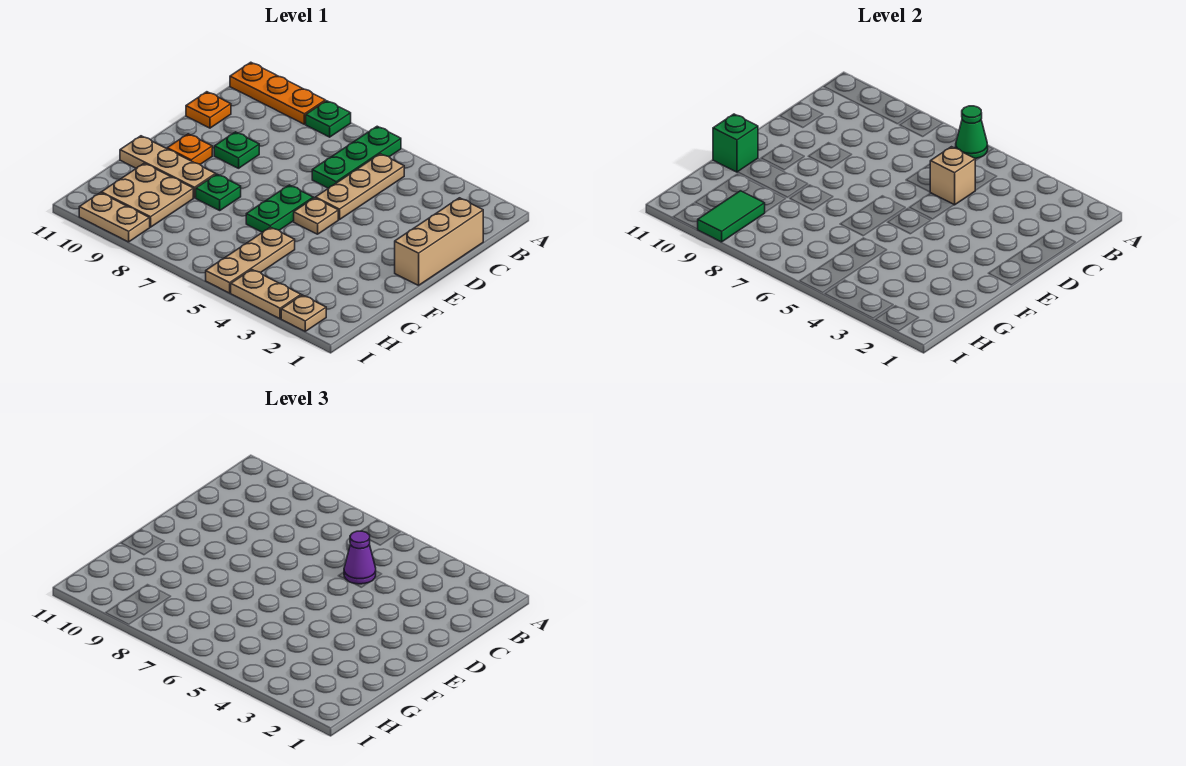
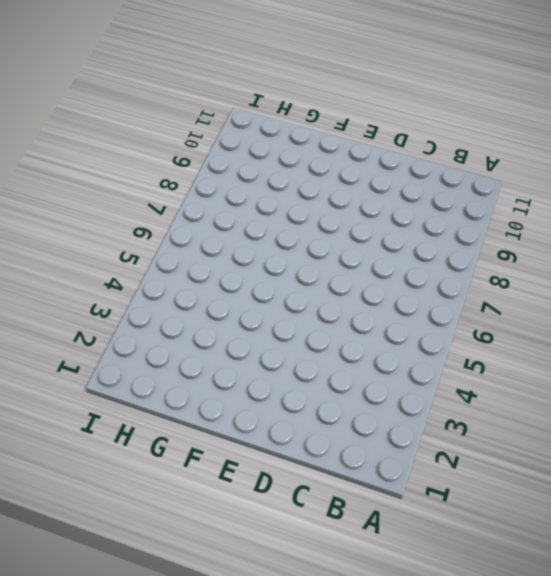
none -> green plate A6:C6 level 1
none -> green plate A8 level 1
none -> orange plate A9:A11 level 1

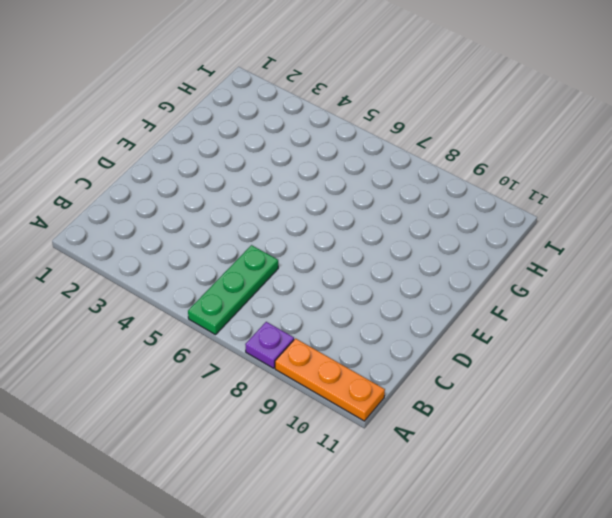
purple plate A8 level 1 -> green plate A8 level 1
none -> tan plate B5:D5 level 1
none -> tan brick C1:E1 level 1
none -> orange plate C11 level 1

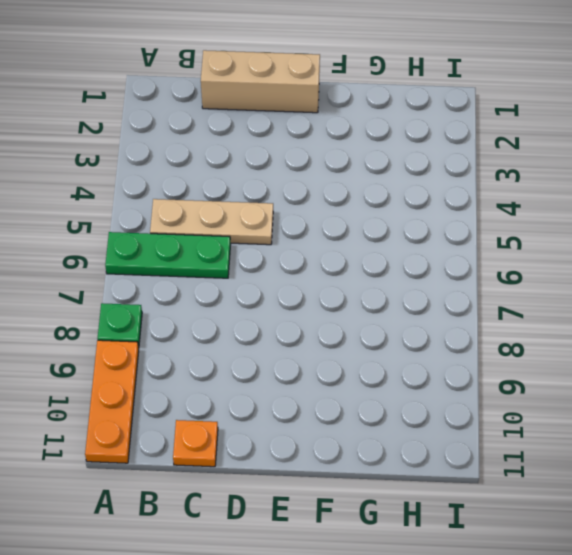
none -> green plate D9 level 1
none -> tan plate E5 level 1
none -> green plate E6:F6 level 1

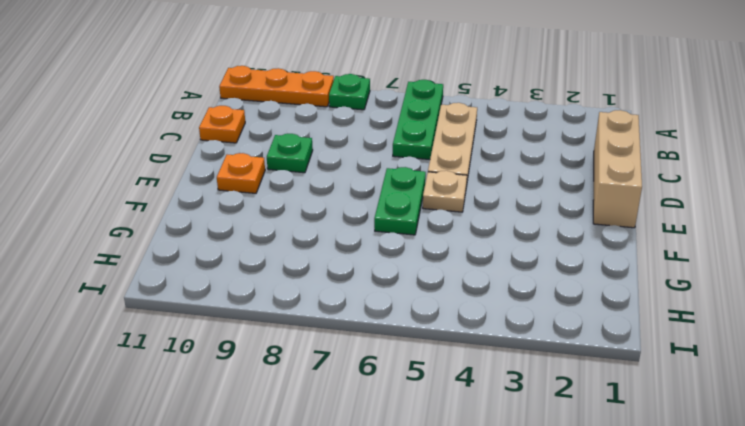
none -> green plate F8 level 1
none -> tan plate F9:F11 level 1
none -> tan plate G5:I5 level 1

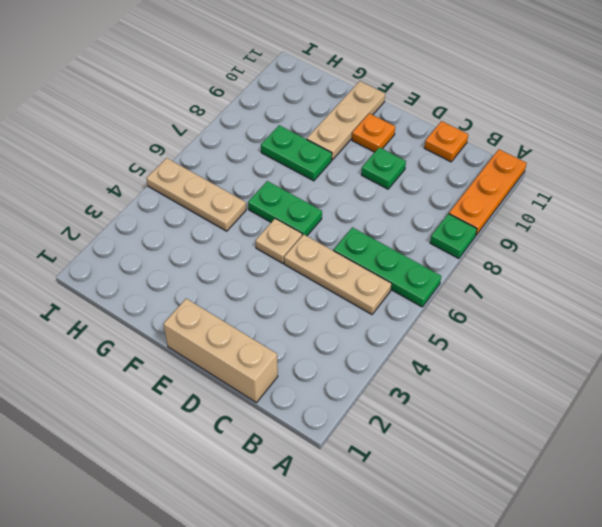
green plate F8:G8 level 1 -> green plate F8 level 1
none -> tan plate G9:H10 level 1
none -> tan plate I2 level 1
none -> tan plate I3:I4 level 1

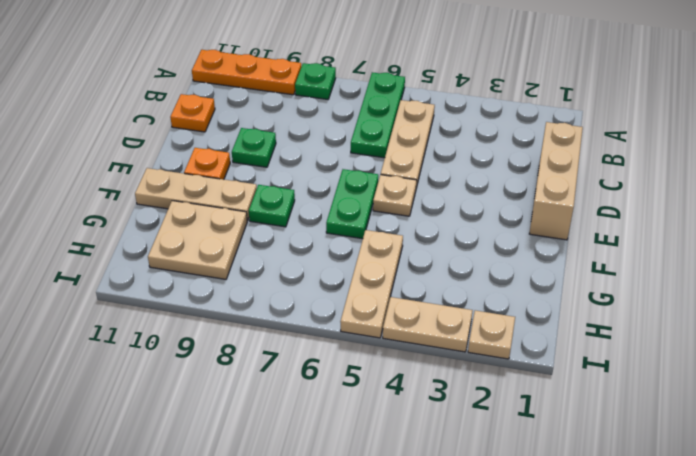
none -> tan plate I9:I10 level 1
none -> green cone A6 level 2
none -> tan brick C5 level 2

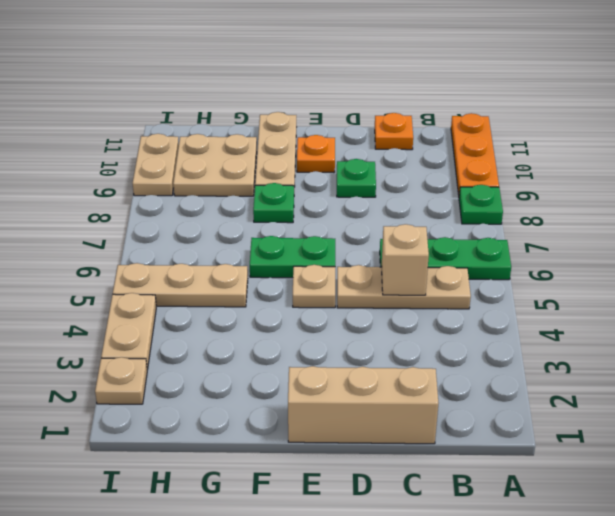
none -> green cone A6 level 2
none -> green brick F11 level 2
none -> green tile H9:I9 level 2

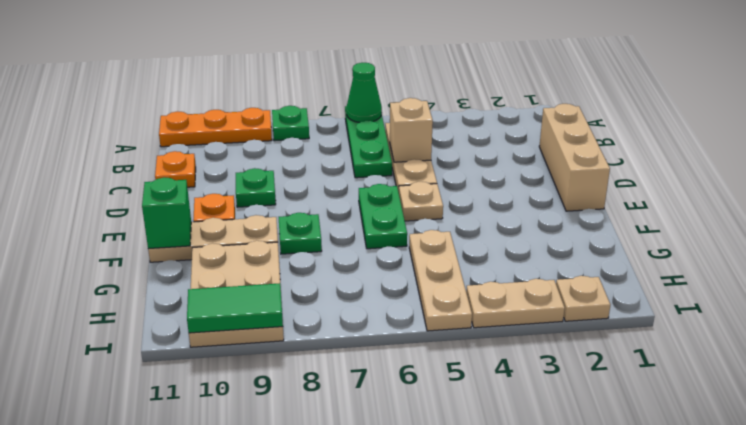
green tile I9:I10 level 2 -> green tile H9:I9 level 2
none -> purple cone C5 level 3

